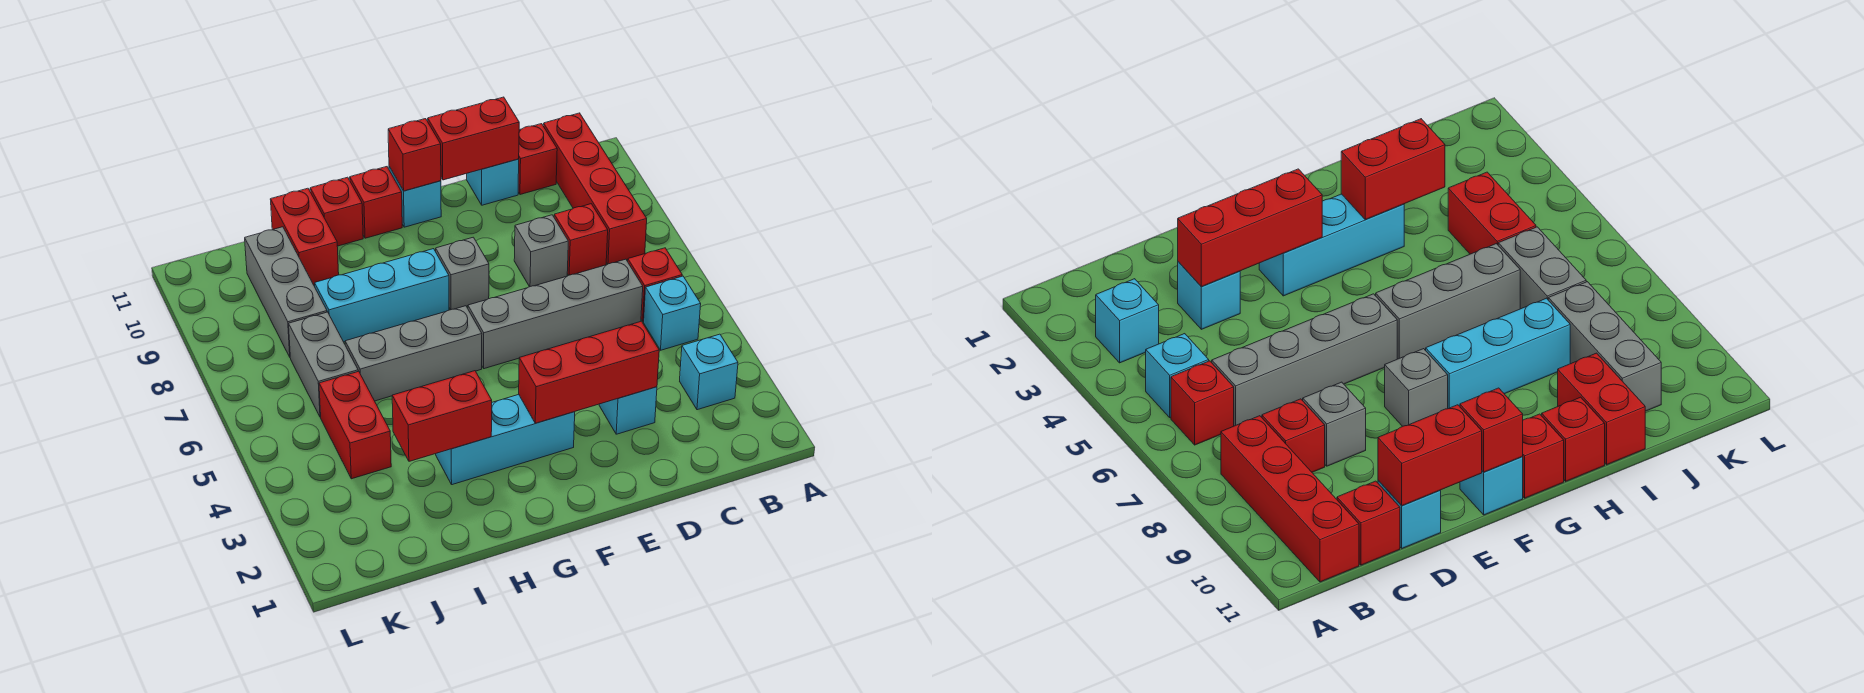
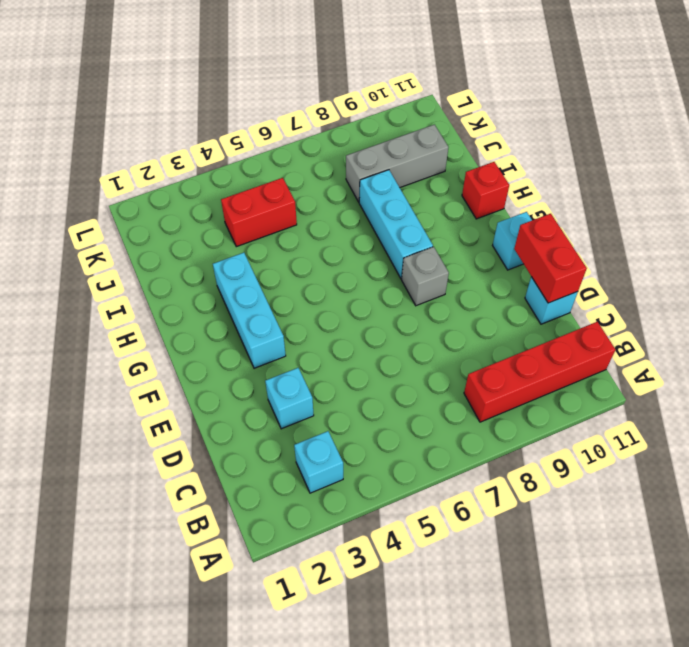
none -> cyan brick B5 level 1
none -> red brick B6 level 1
none -> grey brick C6:F6 level 1

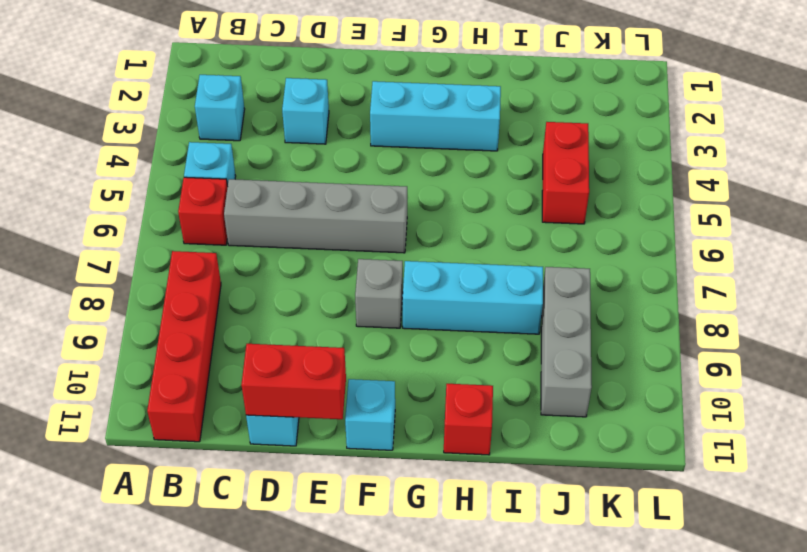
none -> red brick C8 level 1
none -> red brick C11 level 1
none -> grey brick D8 level 1

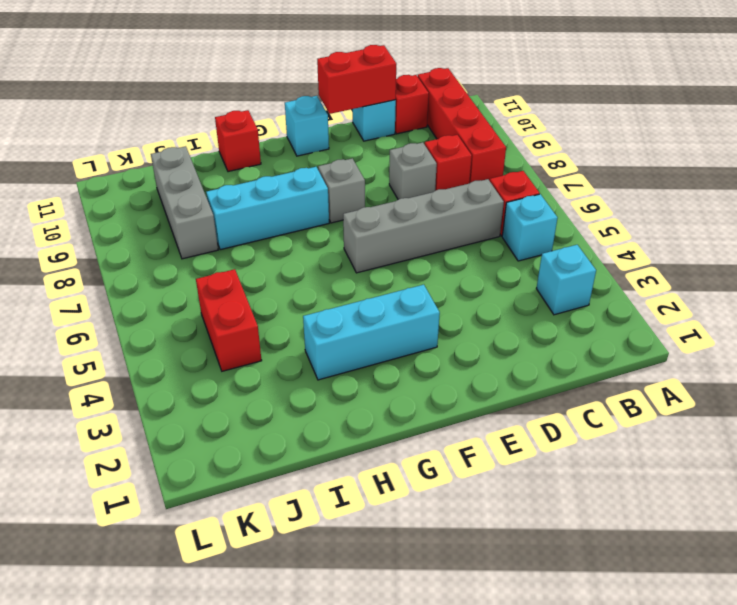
none -> cyan brick D3 level 1
none -> grey brick G6:I6 level 1
none -> red brick G11 level 1

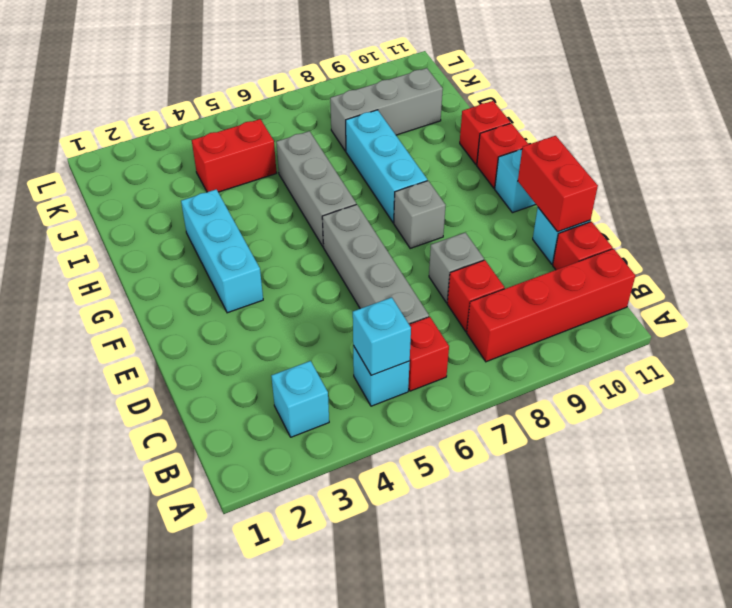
cyan brick B5 level 2 -> cyan brick D3 level 1
none -> red brick I10:I11 level 1
none -> grey brick J6:J7 level 1
none -> red brick D3:F3 level 2

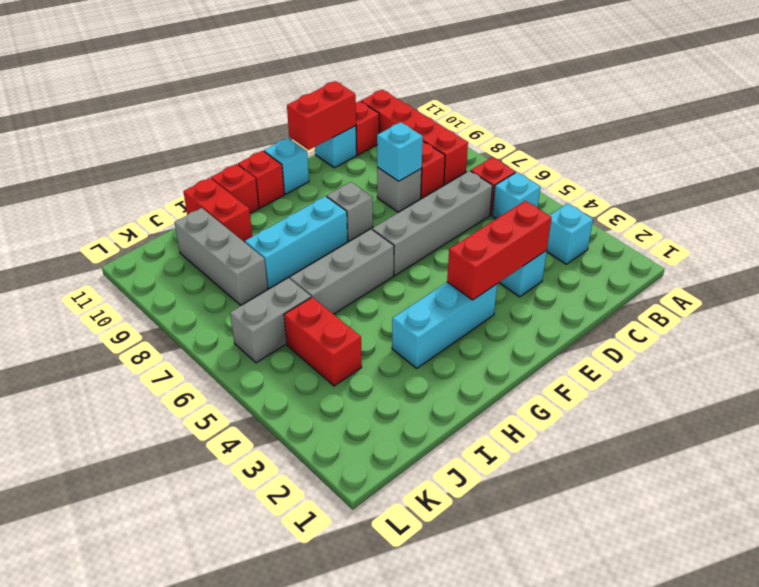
cyan brick D8 level 2 -> none
grey brick J6:K6 level 1 -> grey brick J6:J7 level 1
none -> red brick F11 level 2
none -> red brick H3:I3 level 2

